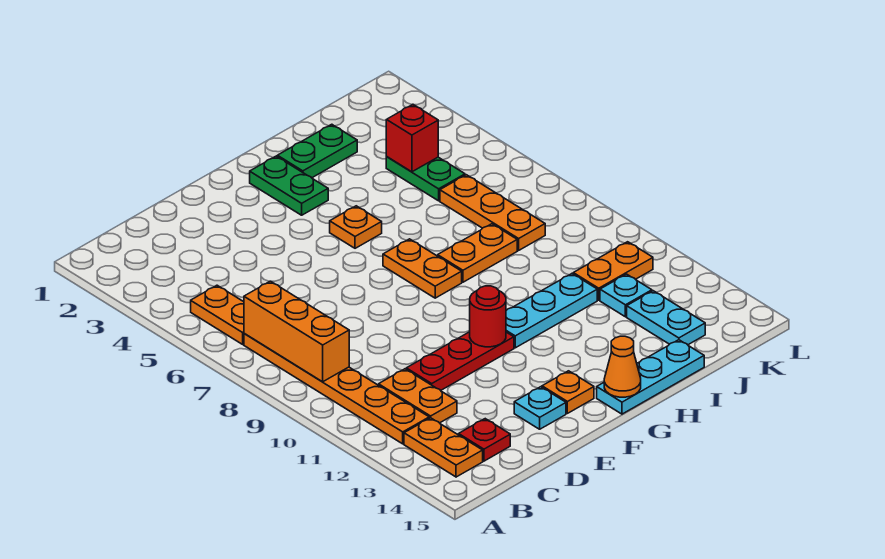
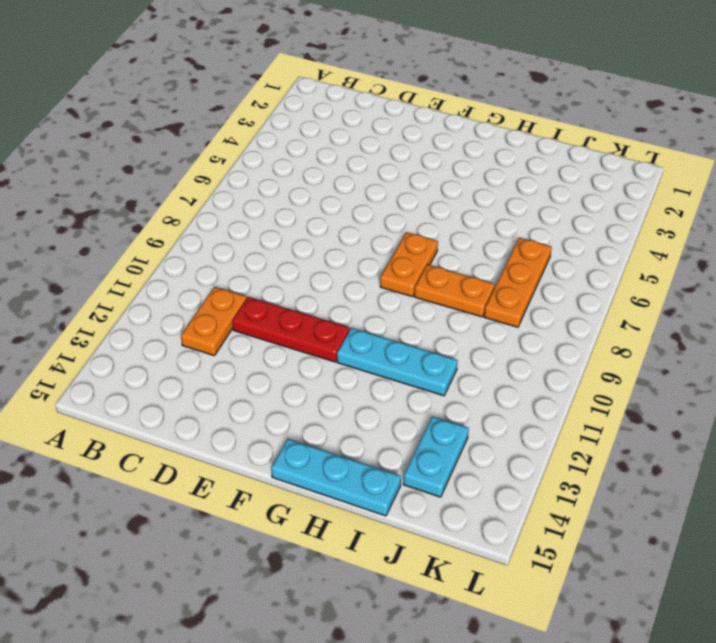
none -> orange plate B5:B6 level 1
none -> orange plate B7:B12 level 1
none -> orange plate B13:B14 level 1

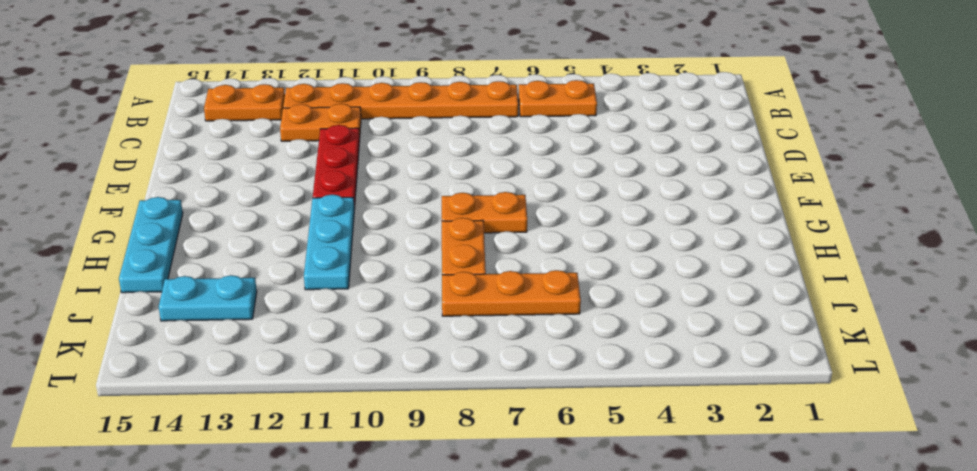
none -> red plate C14 level 1
none -> cyan plate E14 level 1
none -> orange plate F14 level 1

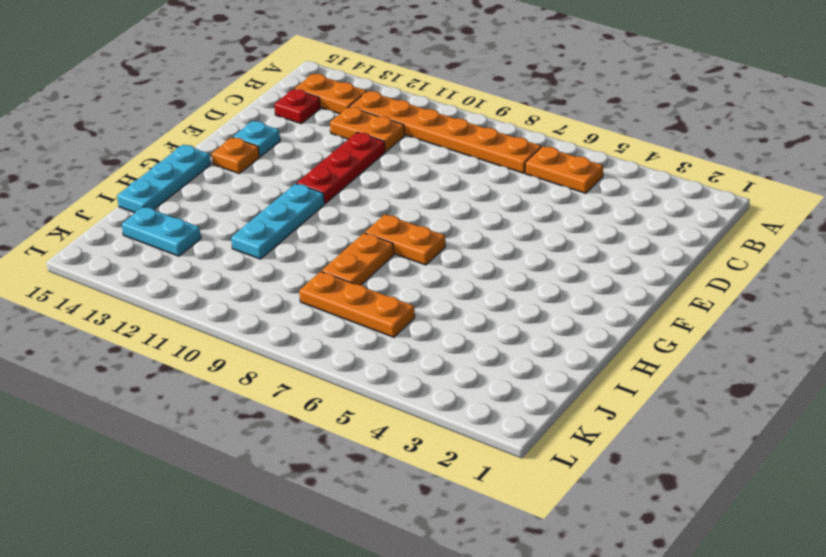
none -> green plate G2:G3 level 1
none -> orange plate G5 level 1
none -> green plate H2:I2 level 1

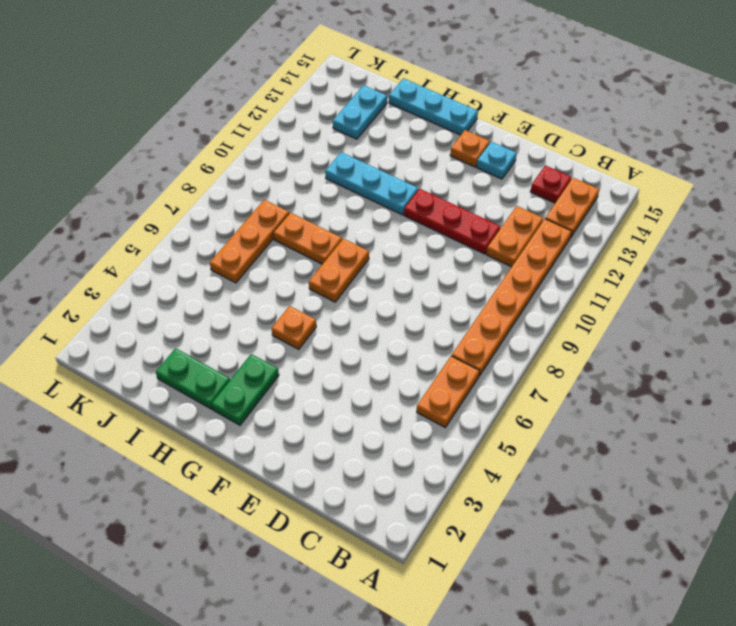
none -> green plate J4:J5 level 1
none -> orange plate J11:K11 level 1
none -> cyan plate J12 level 1

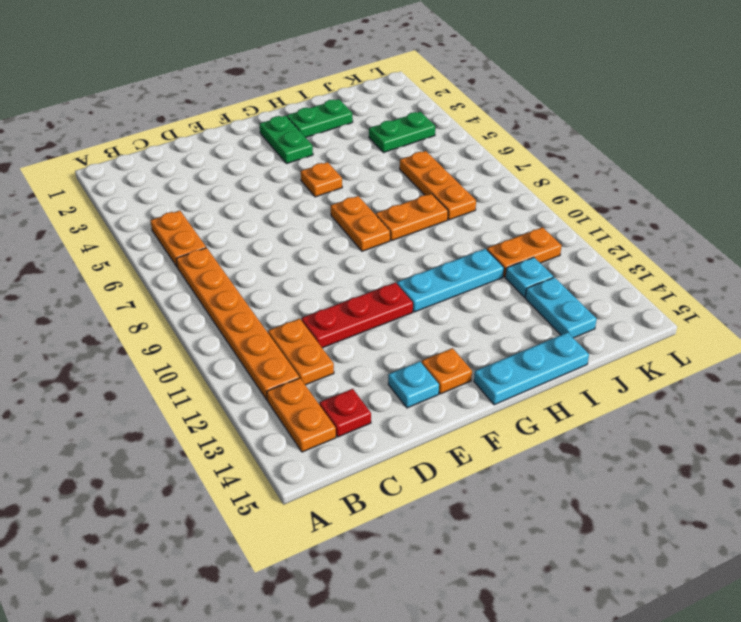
green plate J4:K4 level 1 -> green plate J4:J5 level 1
none -> orange brick B7:B9 level 2
none -> red round brick F11 level 2
none -> orange cone G15 level 2

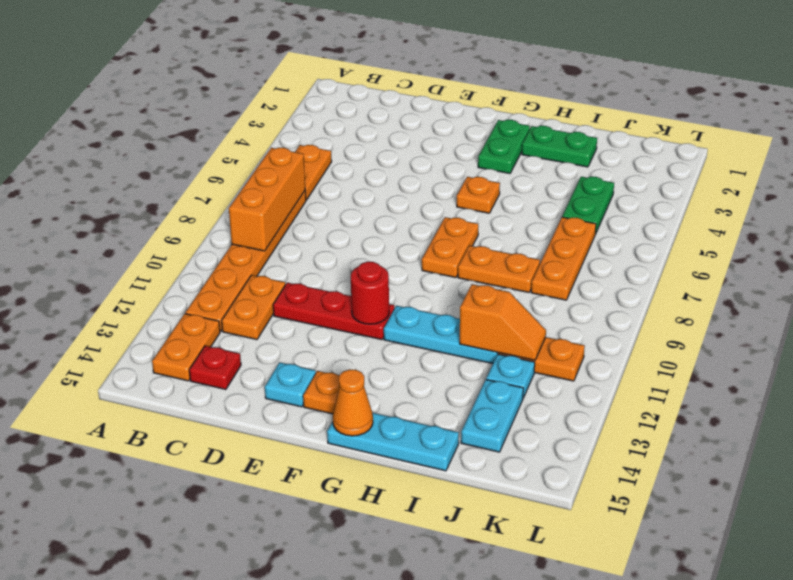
orange slope I11:J11 level 2 top I -> none
none -> red brick J4 level 2

